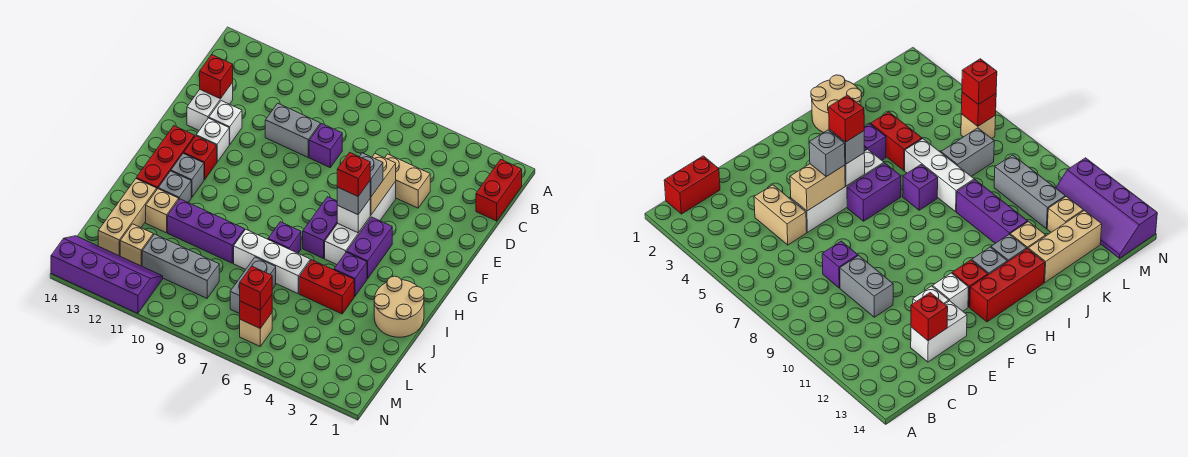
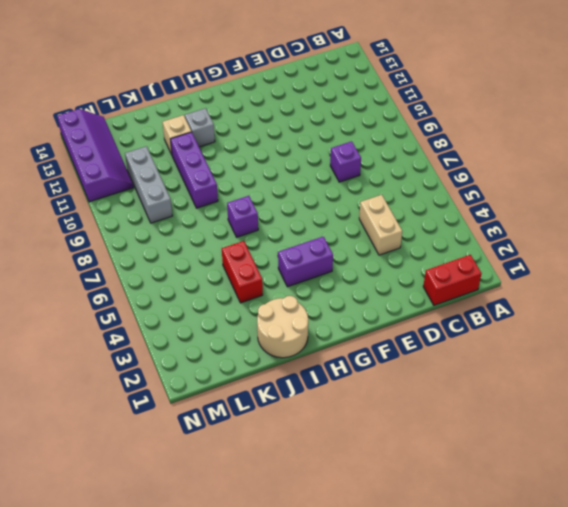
none -> grey brick D9:D10 level 1
none -> white brick D13:E13 level 1
none -> white brick E5:H5 level 1
none -> white brick E12 level 1

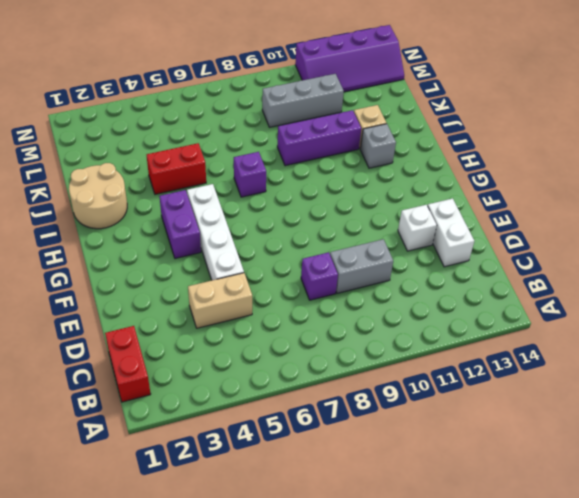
none -> white brick F12 level 1
none -> purple brick G6:H6 level 1
none -> red brick G12 level 1
none -> red brick G13:I13 level 1

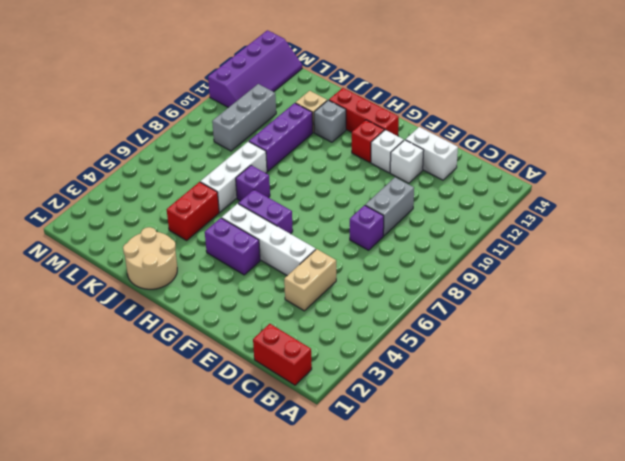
none -> grey brick H12 level 1
none -> purple brick I4 level 1
none -> tan brick J13:L13 level 1
none -> grey brick K7:L7 level 1

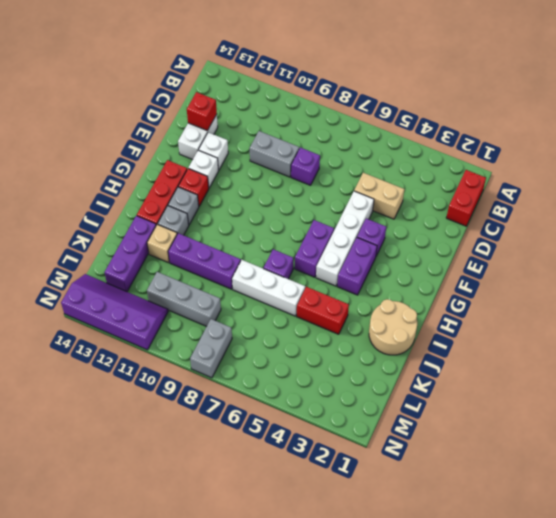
purple brick F4 level 1 -> purple brick I4 level 1
purple brick J13:L13 level 1 -> tan brick J13:L13 level 1
grey brick M8:N8 level 1 -> grey brick K7:L7 level 1
none -> tan brick L12 level 1
none -> tan brick M6 level 1
none -> tan brick E5:F5 level 2
none -> white brick G5 level 2

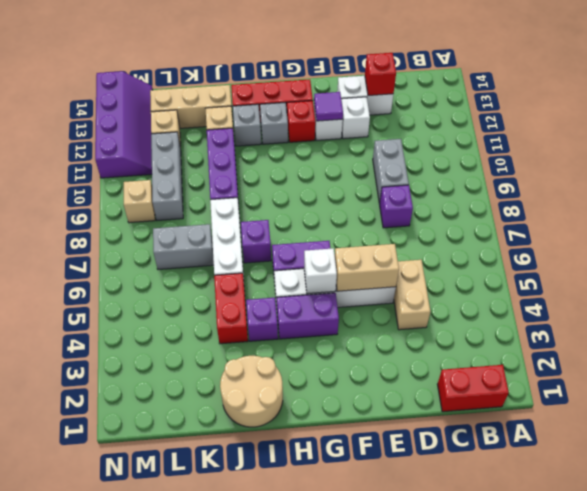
purple tile F12 level 2 -> none
tan brick M9 level 1 -> tan brick M6 level 1
none -> red brick M6 level 2
none -> grey brick F5 level 3
none -> grey brick G5 level 3
none -> red brick M6 level 3

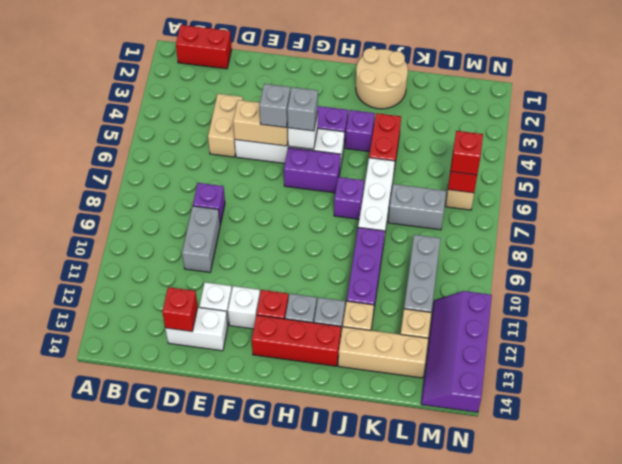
none -> red brick G5 level 4

